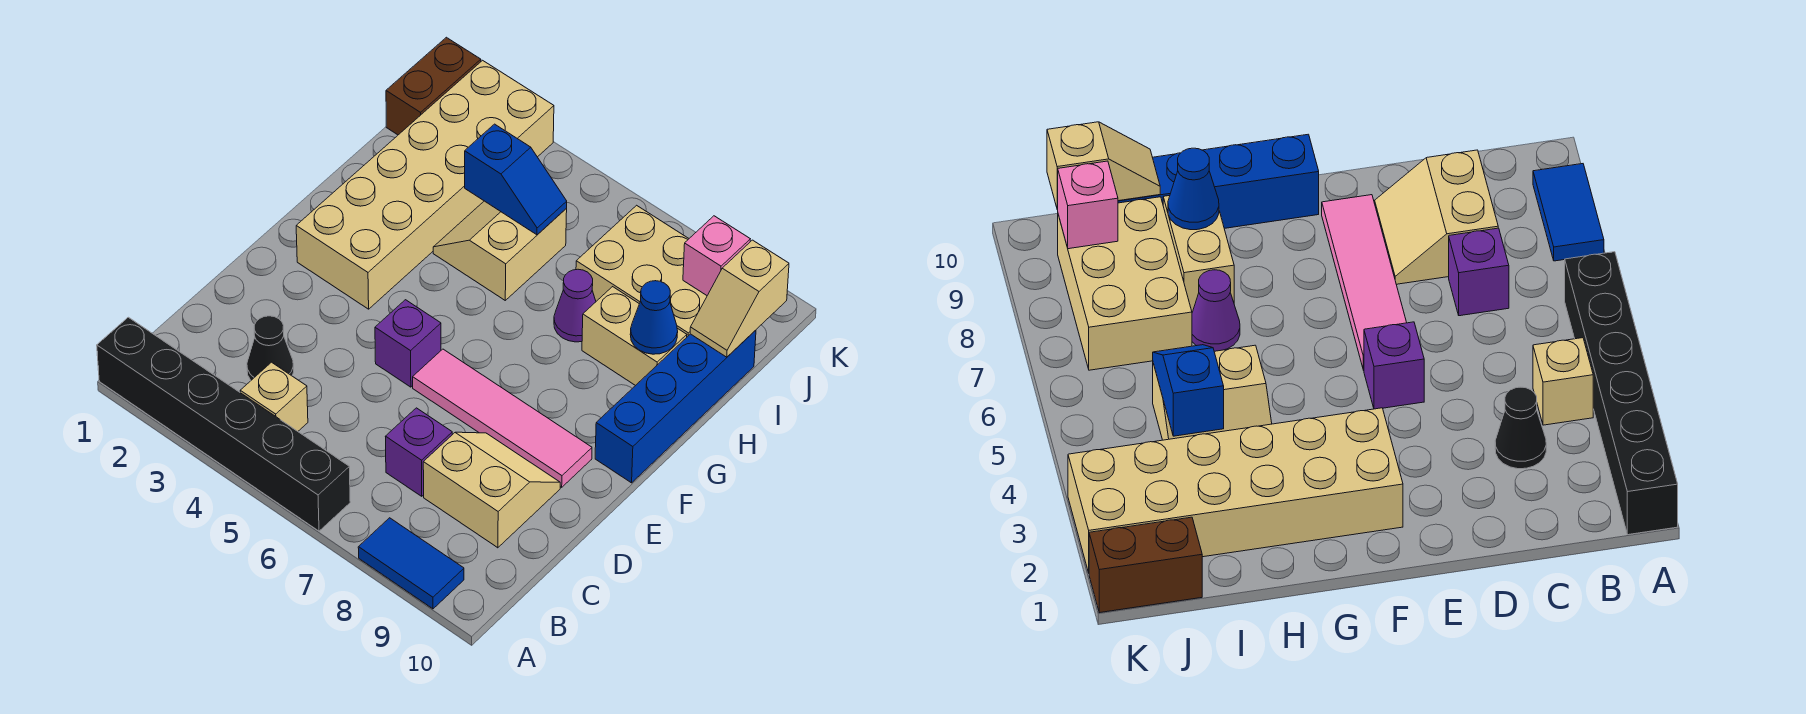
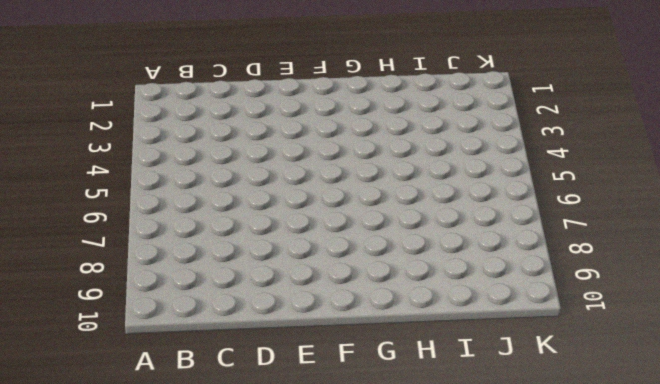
none -> black brick A1:A6 level 1
none -> blue tile A8:A9 level 1
none -> tan brick B4 level 1

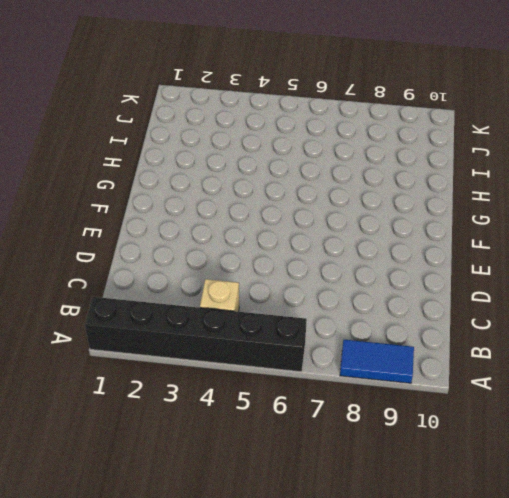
none -> black cone C3 level 1
none -> purple brick C7 level 1
none -> tan slope C8:D9 level 1 top C

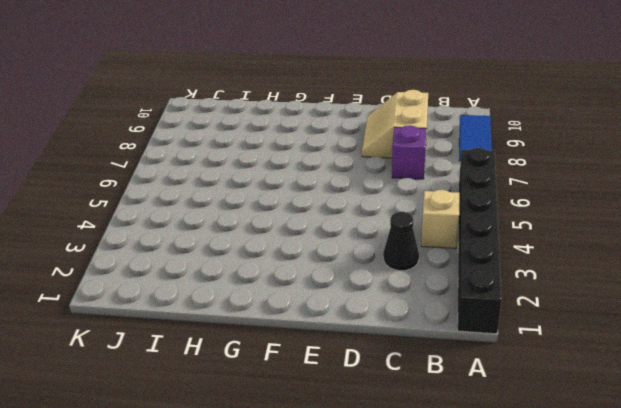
none -> purple brick E5 level 1
none -> pink tile E6:E9 level 1
none -> tan brick F2:K3 level 1

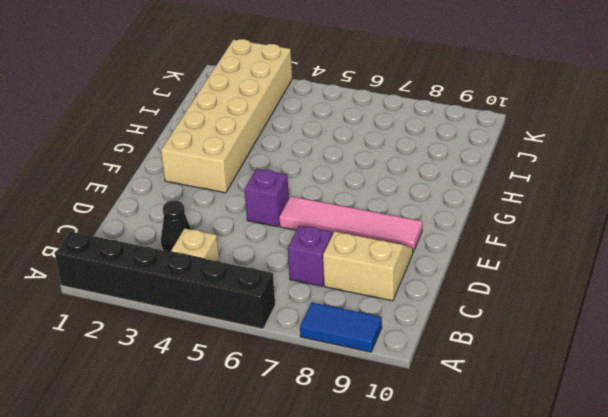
none -> blue brick F10:I10 level 1
none -> tan slope H4:I5 level 1 top 5
none -> purple cone H7 level 1

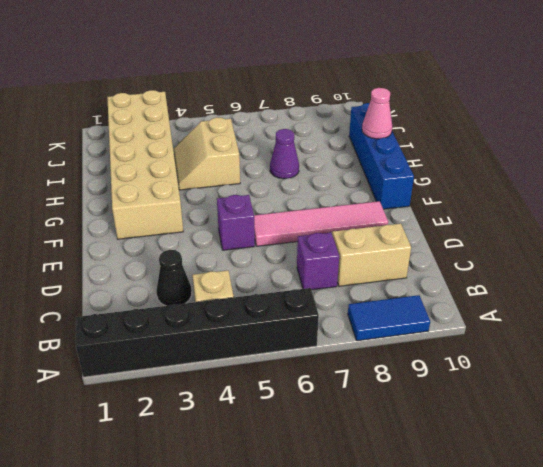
pink cone H10 level 2 -> none
none -> tan brick H8:H9 level 1
none -> tan brick I7:J9 level 1
none -> brown brick J1:K1 level 1

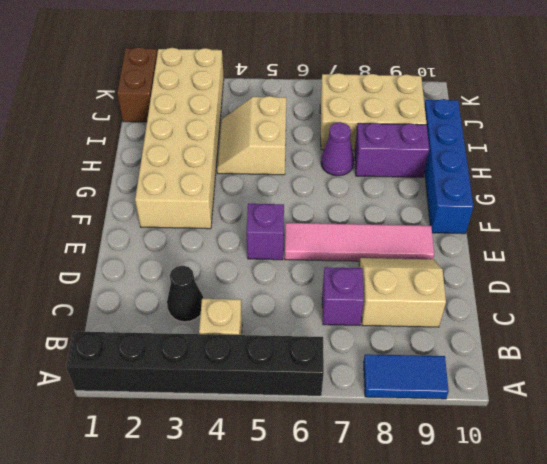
purple brick H8:H9 level 1 -> tan brick H8:H9 level 1
none -> blue cone H9 level 2
none -> blue slope I4:I5 level 2 top 4
none -> tan slope I10:J10 level 2 top J

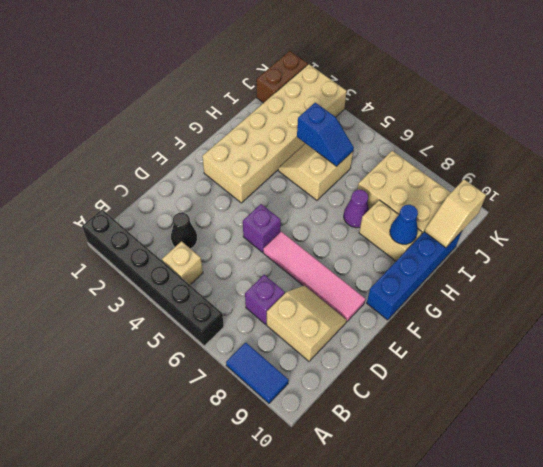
none -> pink brick J9 level 2

